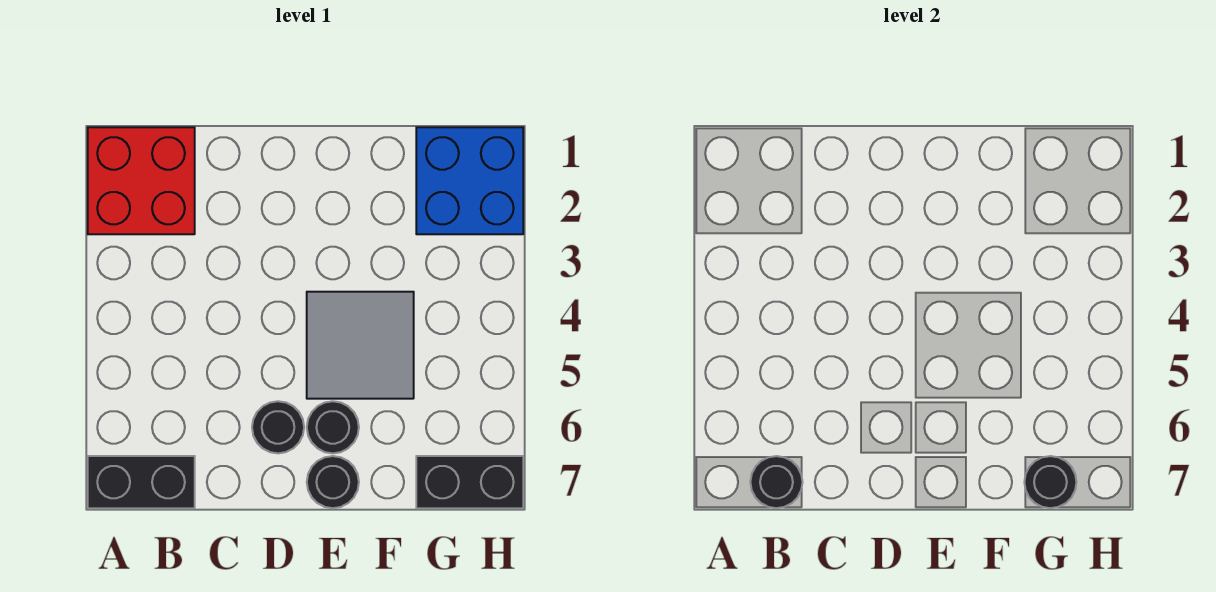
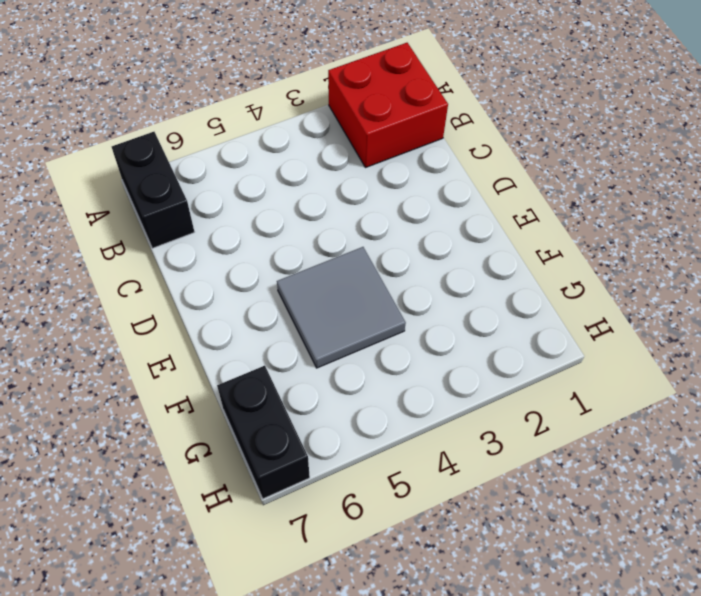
none -> black round brick D6 level 1
none -> black round brick E6 level 1

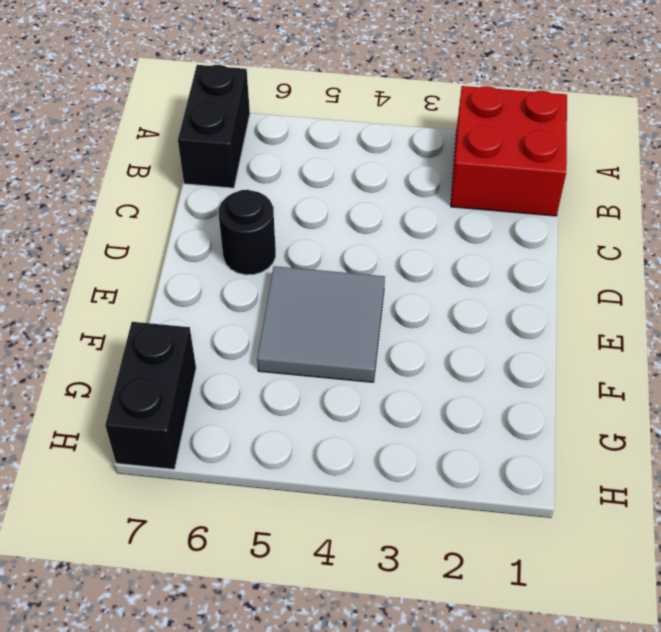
none -> black round brick E6 level 1
none -> black round brick E7 level 1

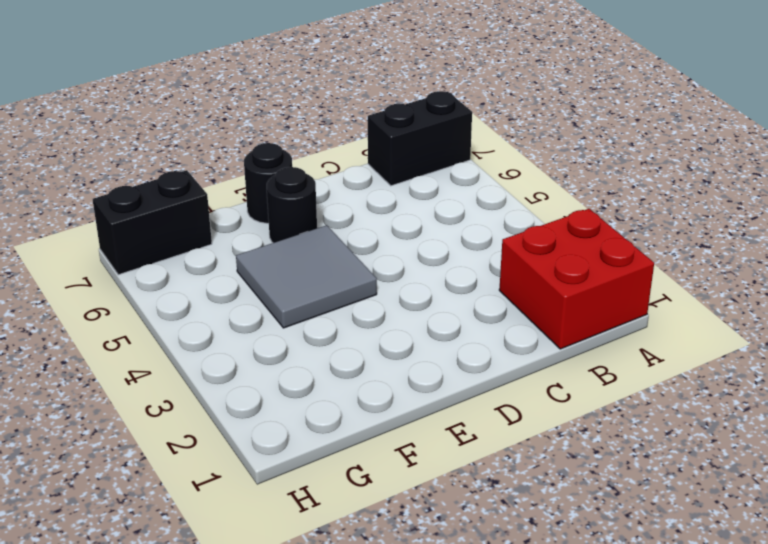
none -> black round brick D6 level 1
none -> blue brick G1:H2 level 1

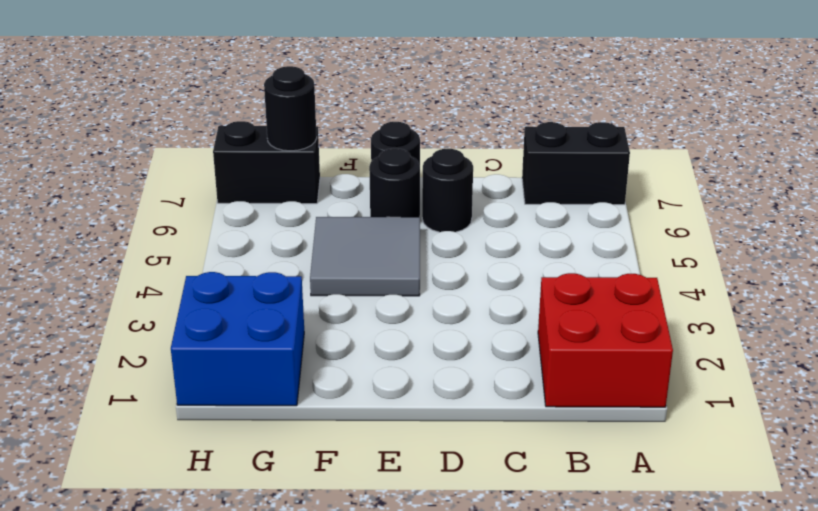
none -> black round brick B7 level 2

